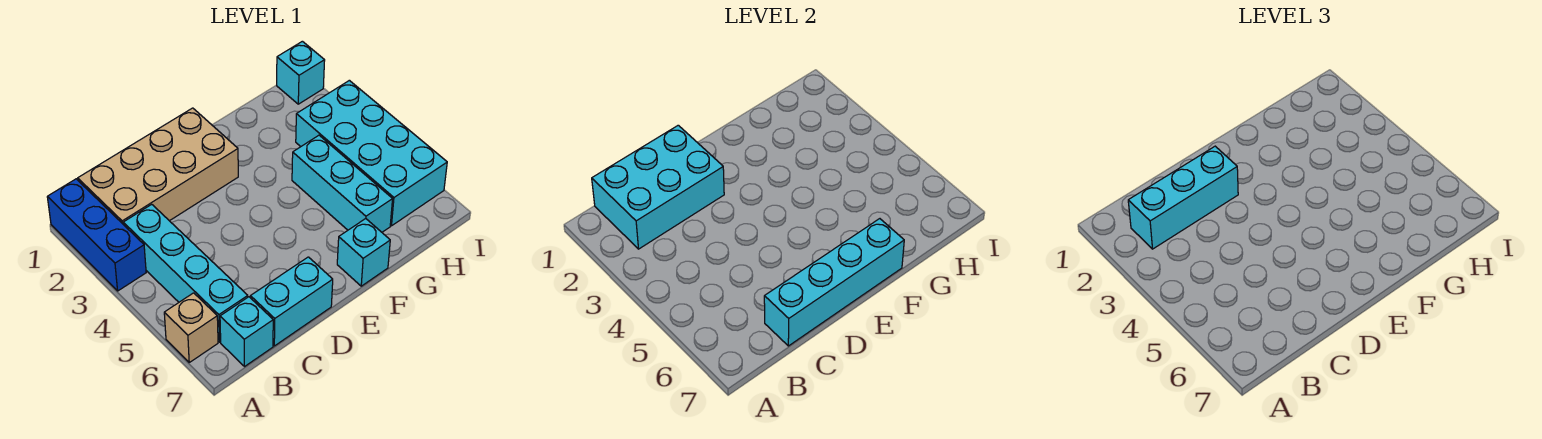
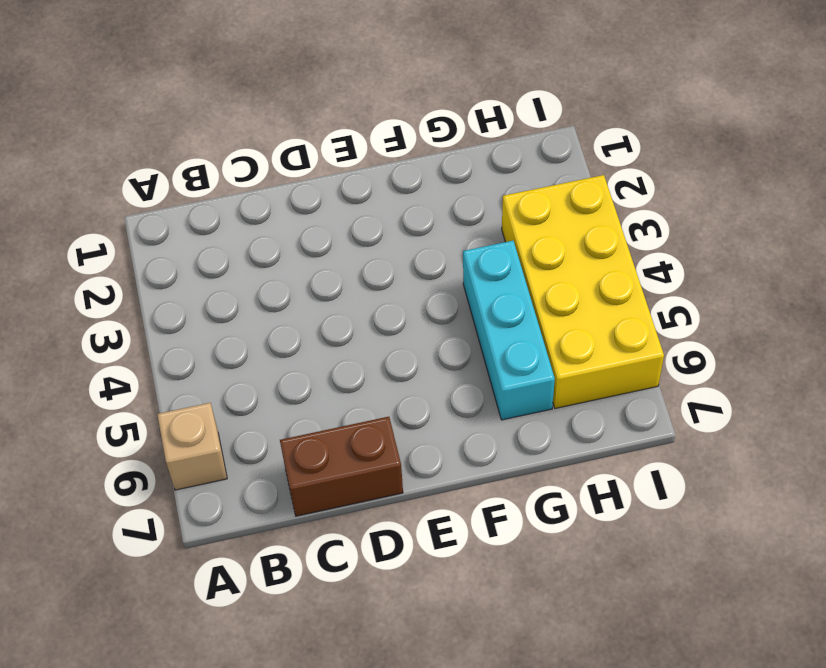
brown brick C7:D7 level 1 -> cyan brick C7:D7 level 1
yellow brick H3:I6 level 1 -> cyan brick H3:I6 level 1
none -> blue brick A1:A3 level 1
none -> tan brick B1:E2 level 1
none -> cyan brick B3:B6 level 1

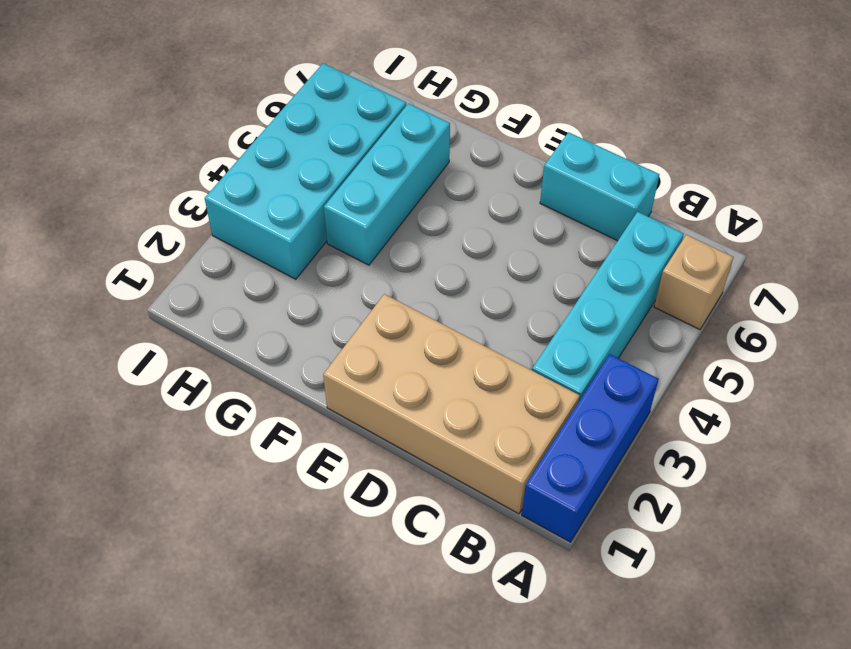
none -> cyan brick B7 level 1
none -> cyan brick F7 level 1
none -> cyan brick I1 level 1

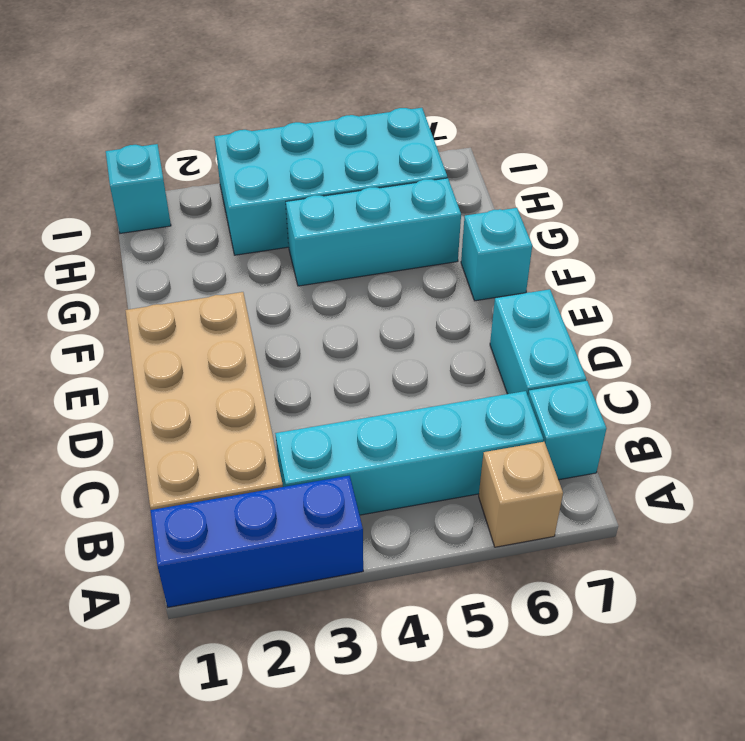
none -> cyan brick B1:D2 level 2
none -> cyan brick C7:F7 level 2
none -> cyan brick B2:D2 level 3

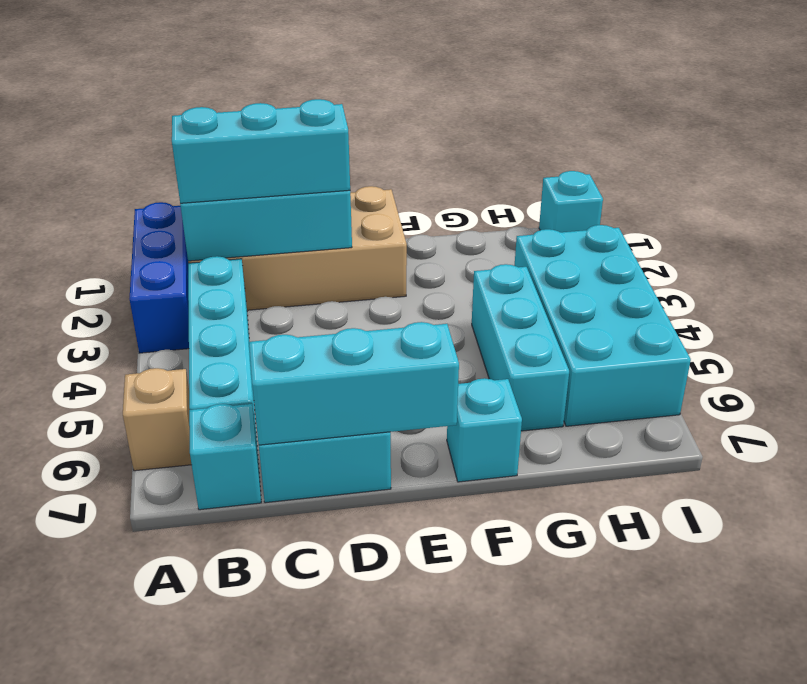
cyan brick C7:E7 level 2 -> cyan brick C7:F7 level 2

